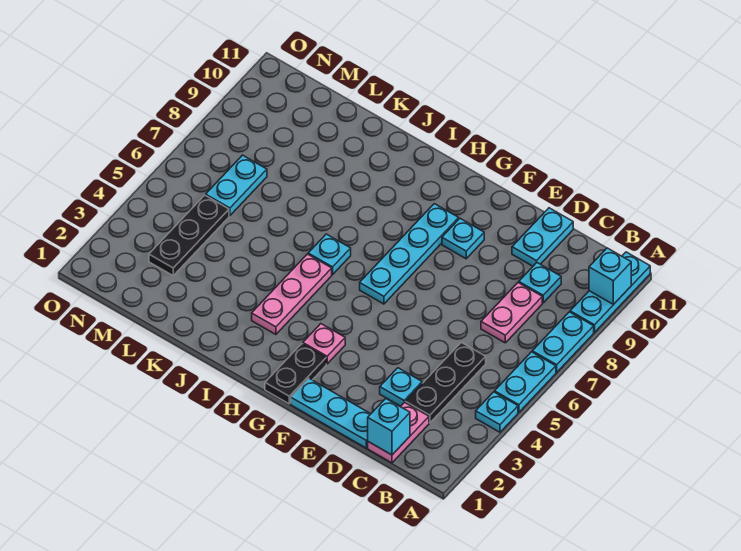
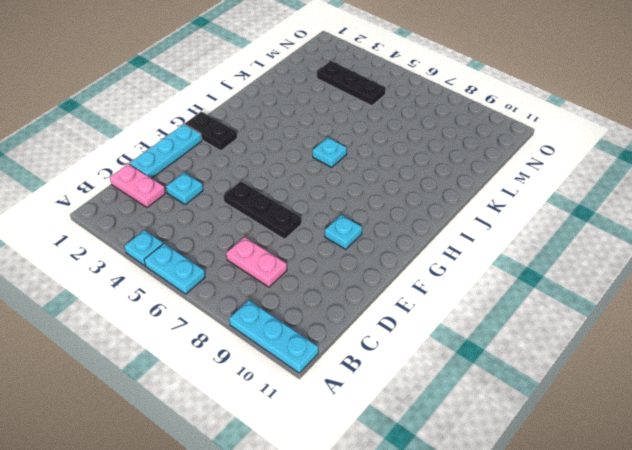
black plate E5:E7 level 1 -> black plate C3:C5 level 1
none -> cyan plate A7:A8 level 1
none -> cyan plate C9 level 1
none -> cyan plate D10:D11 level 1

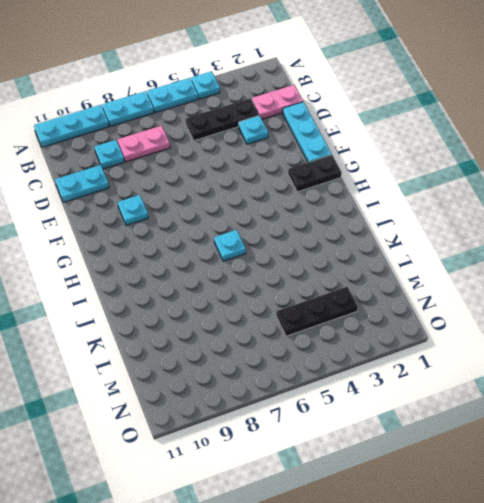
none -> pink plate G3 level 1
none -> cyan plate G6:G9 level 1
none -> pink plate I3:I5 level 1

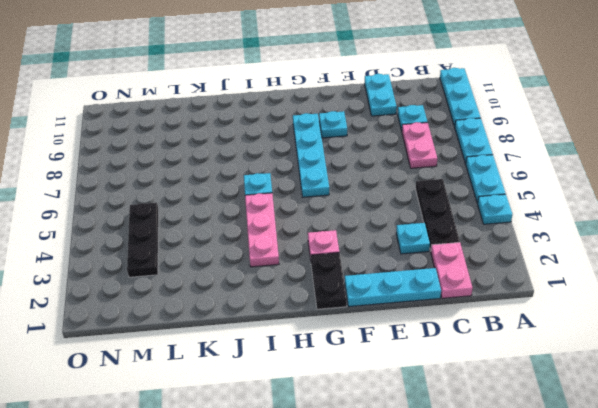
none -> cyan plate M6:M7 level 1
none -> cyan brick A10 level 2
none -> cyan brick C1 level 2

